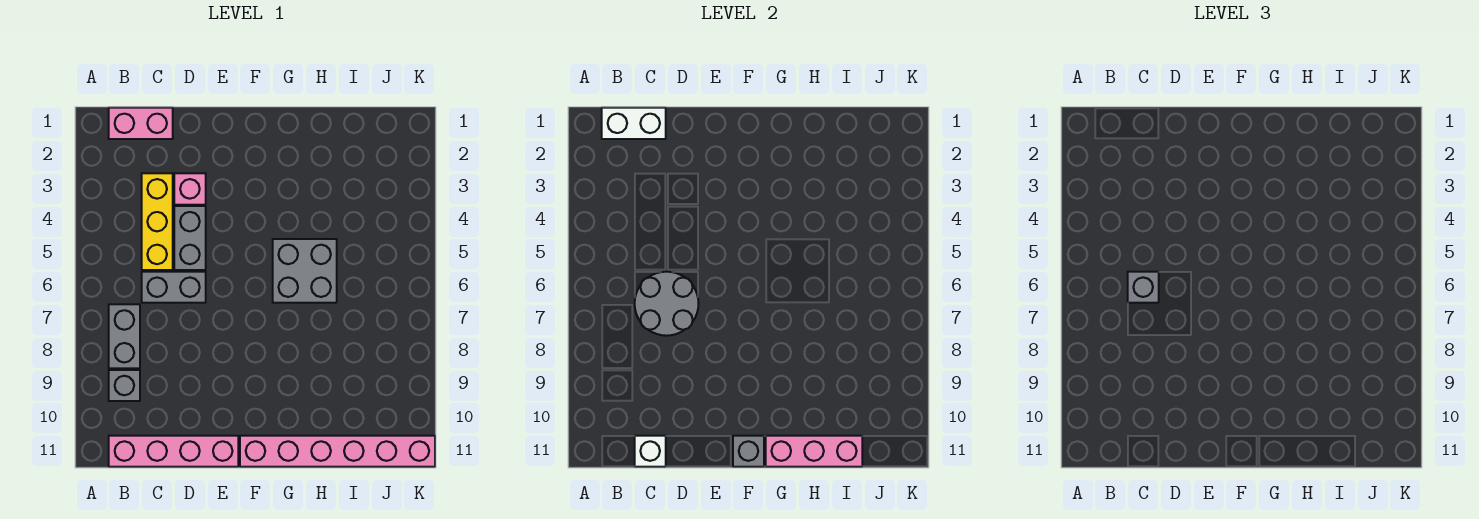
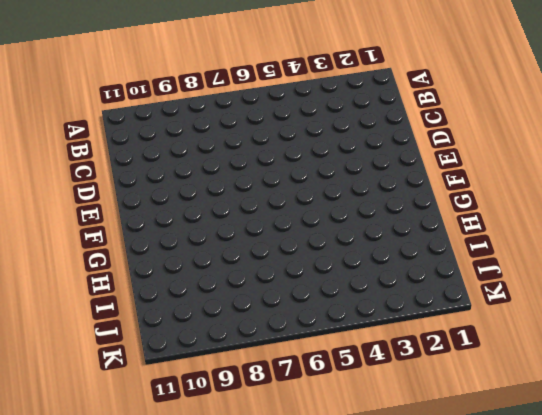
none -> pink brick B1:C1 level 1
none -> grey brick B7:B8 level 1
none -> grey brick B9 level 1

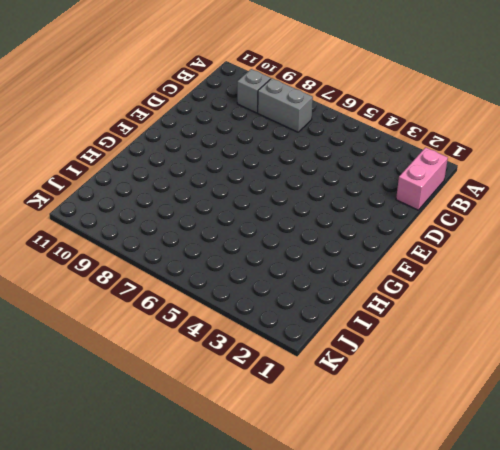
none -> pink brick B11:E11 level 1
none -> yellow brick C3:C5 level 1
none -> grey brick C6:D6 level 1

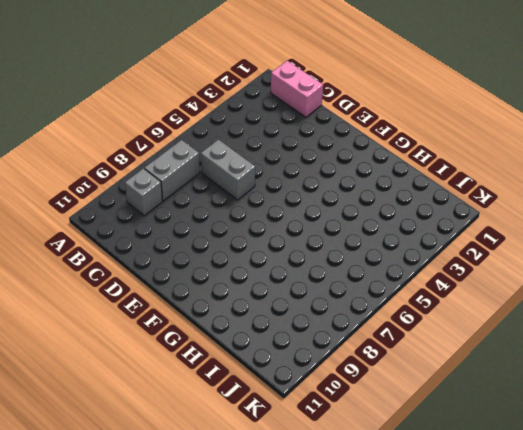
none -> pink brick B11:E11 level 1
none -> yellow brick C3:C5 level 1
none -> pink brick D3 level 1

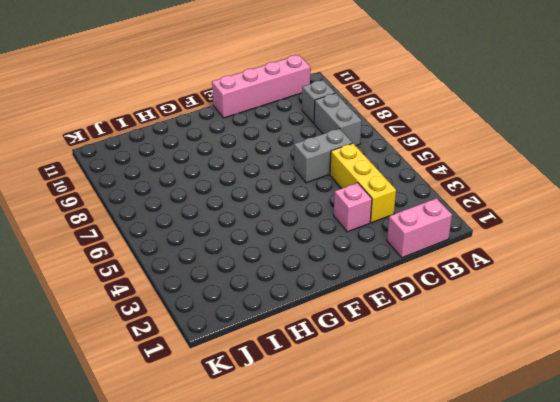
none -> grey brick D4:D5 level 1
none -> pink brick F11:K11 level 1
none -> grey brick G5:H6 level 1

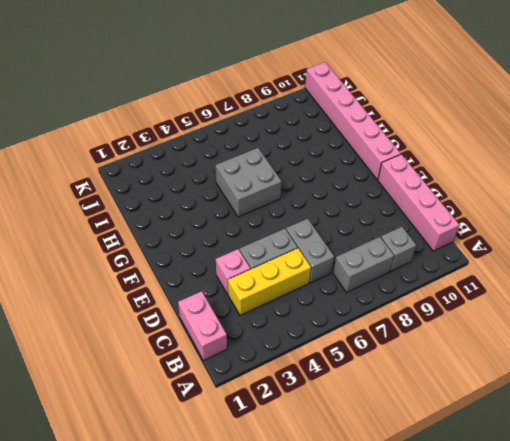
none -> white brick B1:C1 level 2
none -> grey round brick C6:D7 level 2
none -> white brick C11 level 2

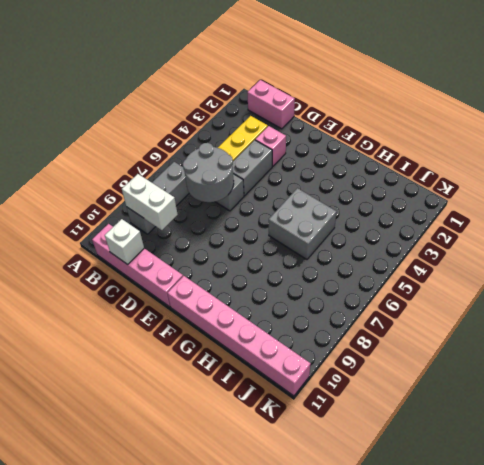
white brick B9:C9 level 2 -> white brick B1:C1 level 2
none -> grey brick F11 level 2
none -> pink brick G11:I11 level 2
none -> grey brick C6 level 3

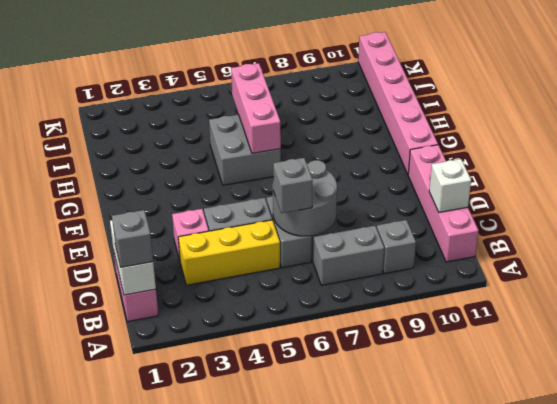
grey brick B1 level 3 -> grey brick F11 level 2
pink brick G6:I6 level 2 -> pink brick G11:I11 level 2

